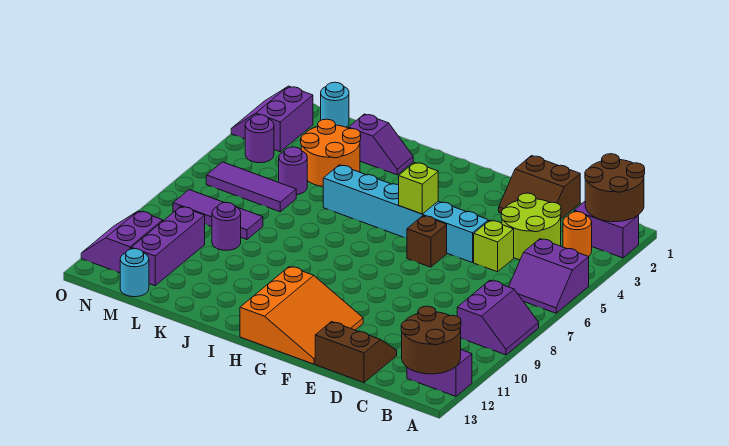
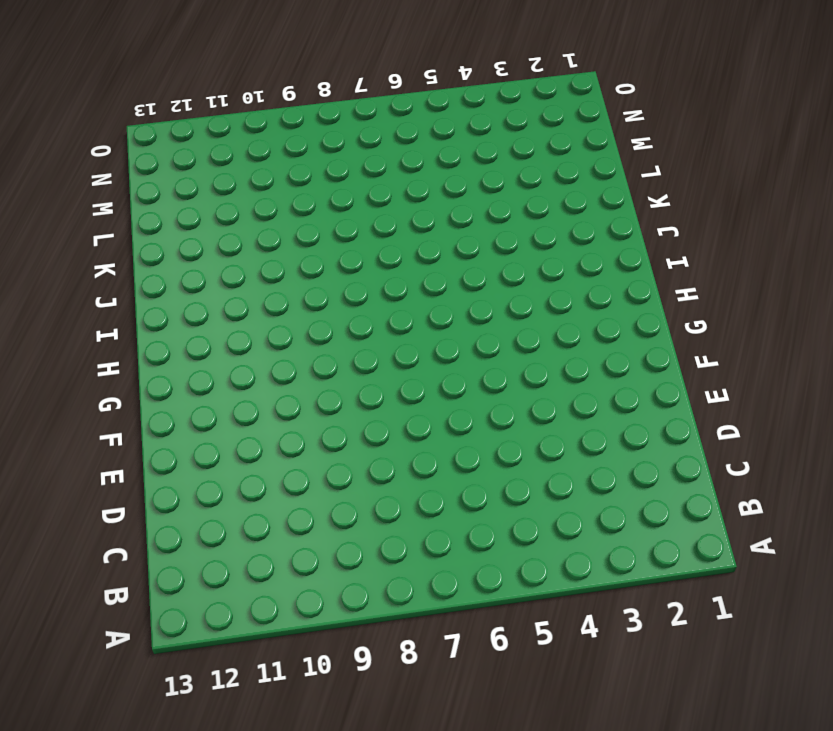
none -> purple brick A2:B2 level 1
none -> purple slope A5:B6 level 1 top 5
none -> purple slope A8:B9 level 1 top B

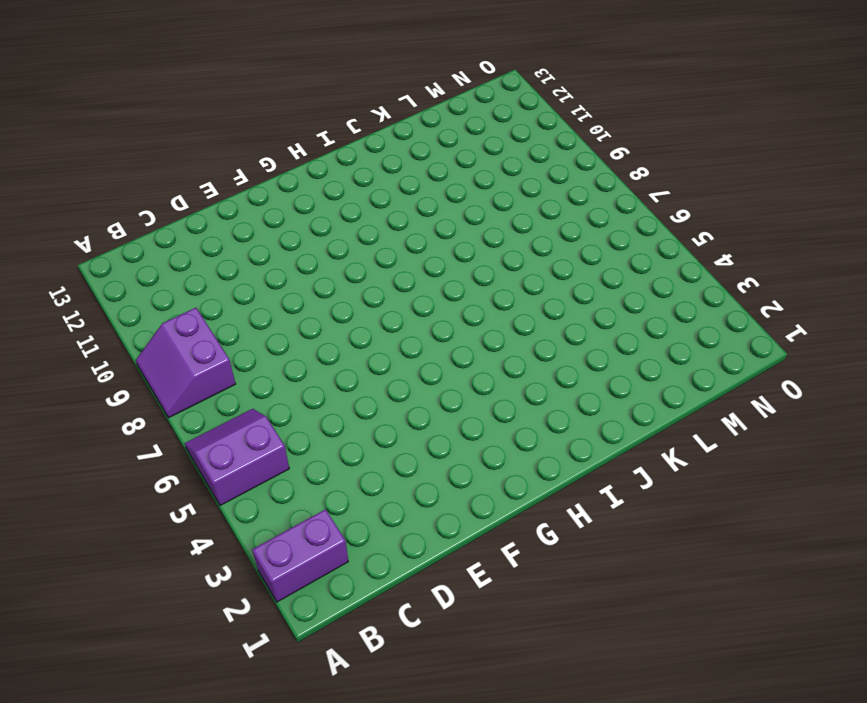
none -> purple brick A12:B12 level 1
none -> orange round brick B3 level 1
none -> lime round brick C3:D4 level 1

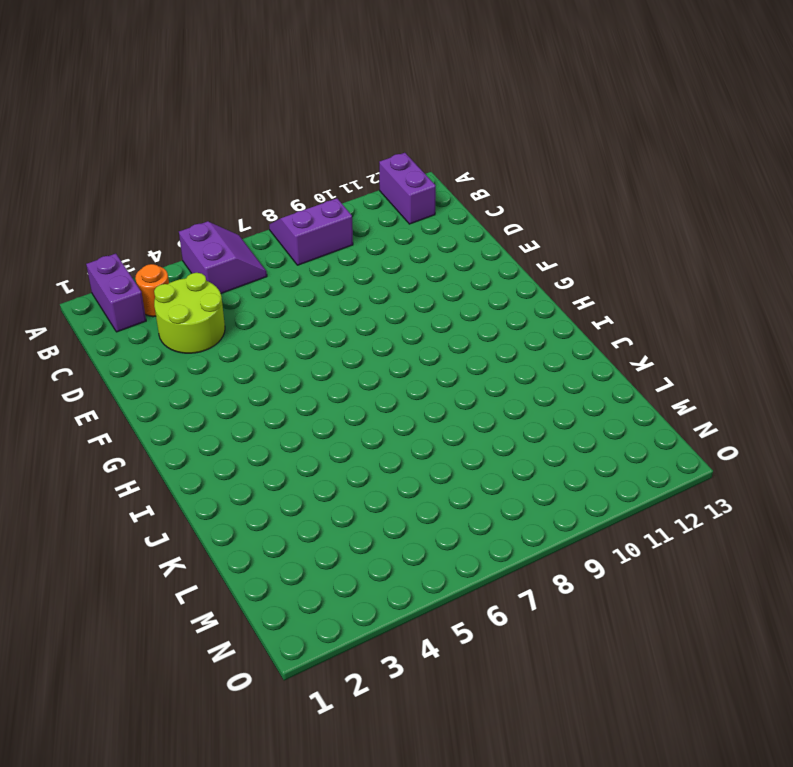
none -> brown slope D1:E2 level 1 top 1
none -> lime brick D5 level 1
none -> brown slope D12:E13 level 1 top 13

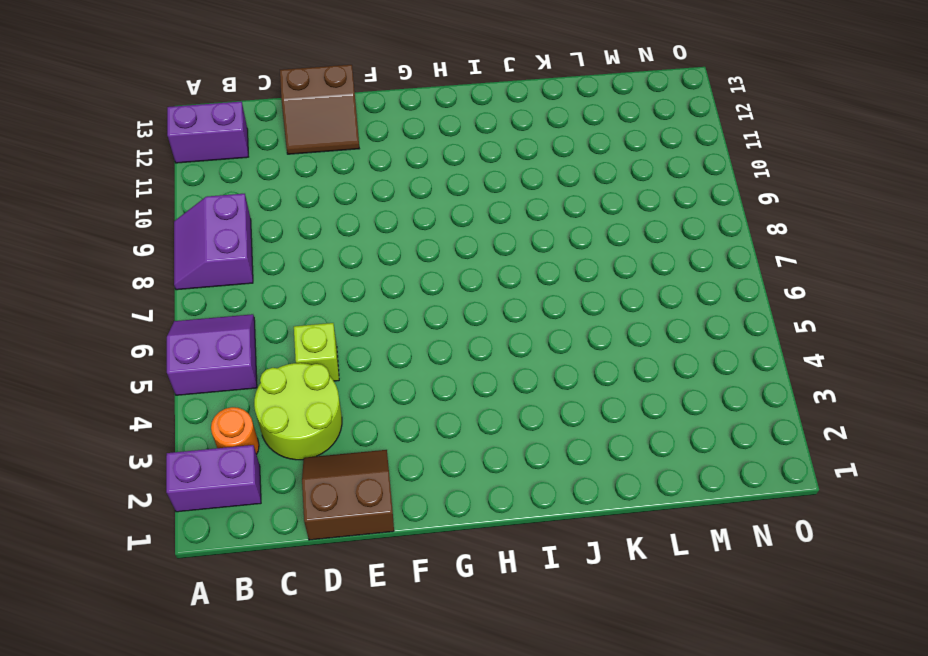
none -> cyan brick E5:J5 level 1
none -> brown brick F6 level 1
none -> orange slope F11:H13 level 1 top H

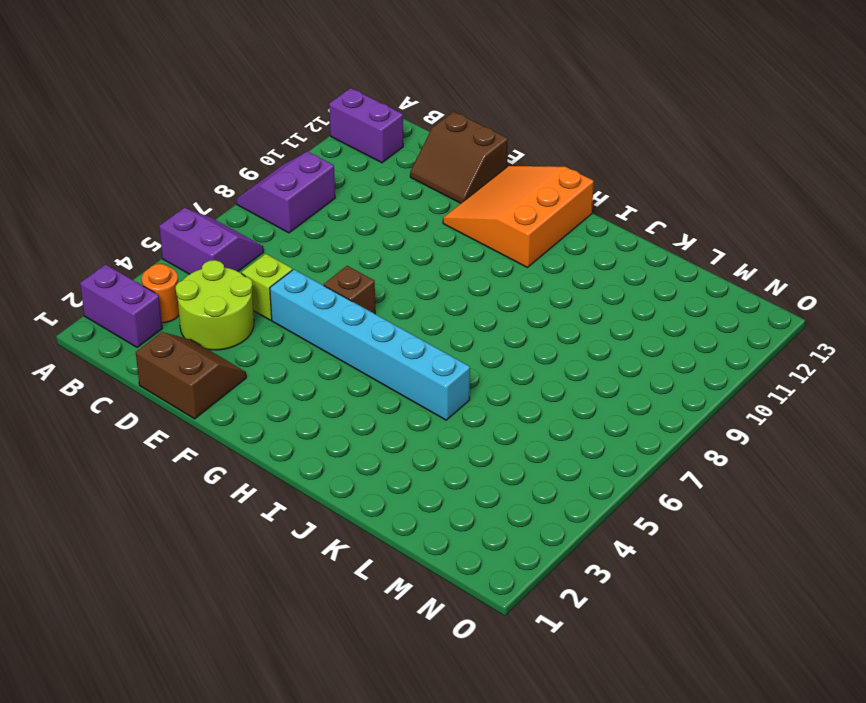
none -> purple slope J2:K2 level 1 top K
none -> orange round brick K3:L4 level 1
none -> purple round brick L5 level 1

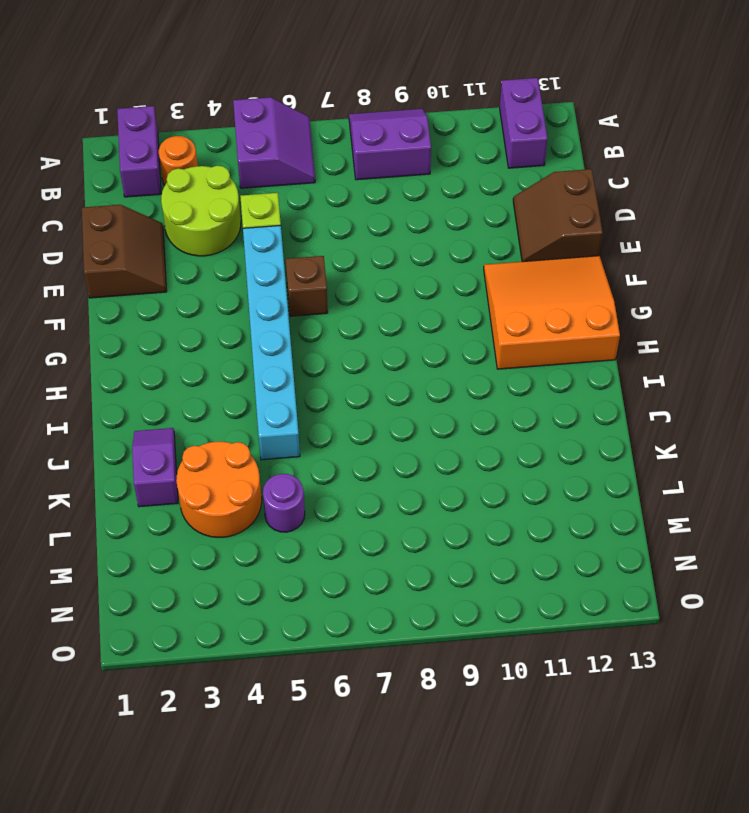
none -> purple tile L6:N6 level 1
none -> purple tile L8:N8 level 1
none -> purple round brick L9 level 1

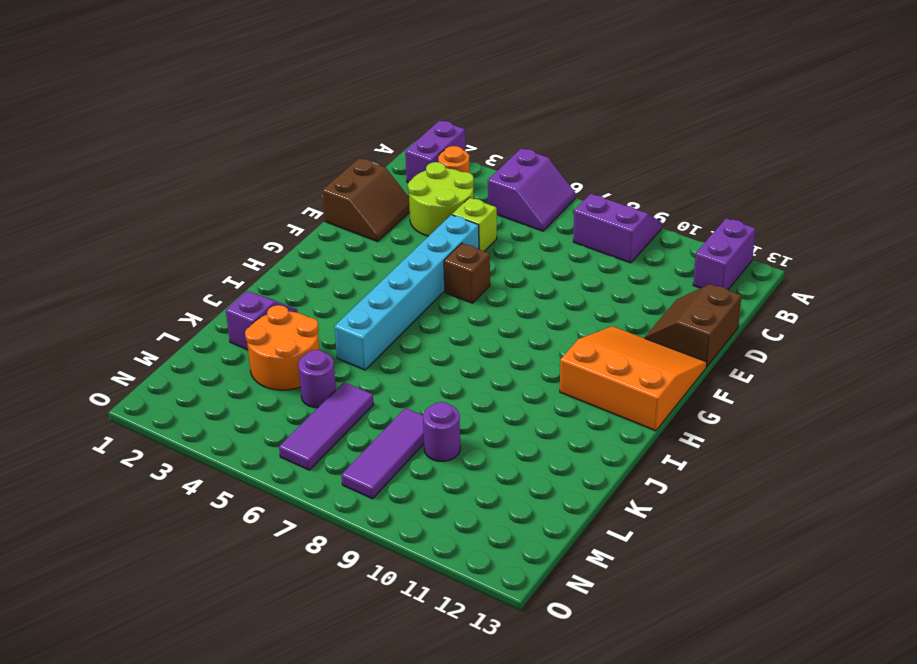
none -> cyan round brick M1 level 1
none -> purple brick M10:M12 level 1
none -> cyan round brick M13 level 1

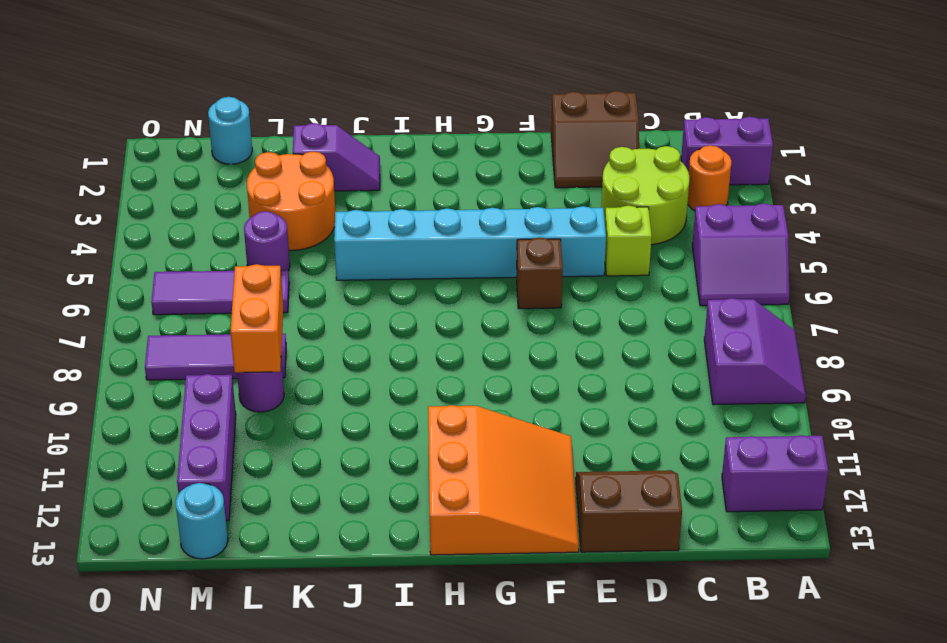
orange brick L8:L9 level 2 -> none
none -> purple slope N2:O3 level 1 top N
none -> purple round brick N4 level 1
none -> purple slope N11:O12 level 1 top N

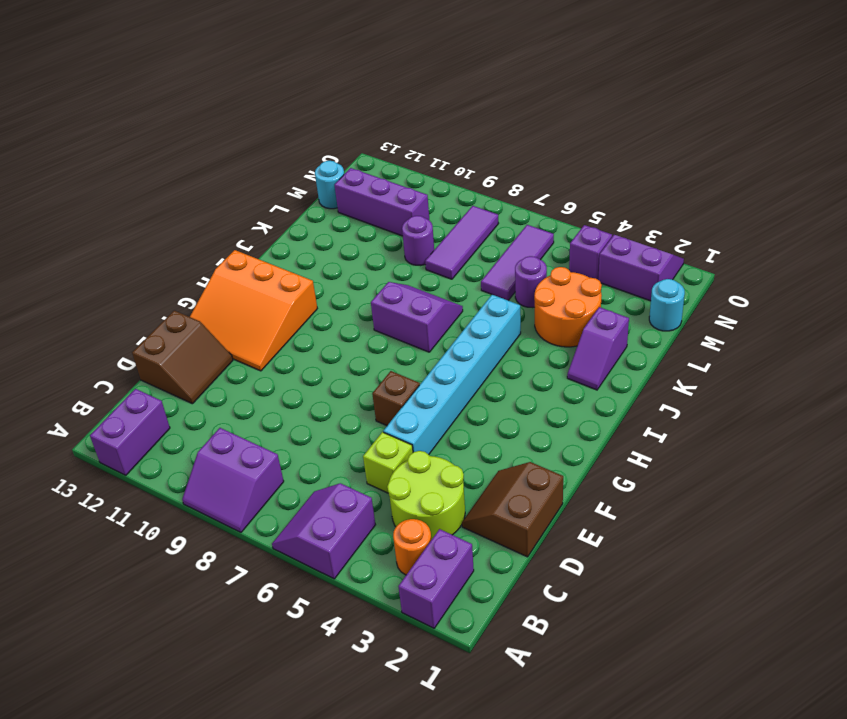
purple slope I7:J8 level 1 top I -> purple slope N11:O12 level 1 top N
purple brick N4 level 1 -> purple round brick N4 level 1
none -> brown round brick A1:B2 level 2
none -> brown round brick A12:B13 level 2
none -> lime brick G5 level 2

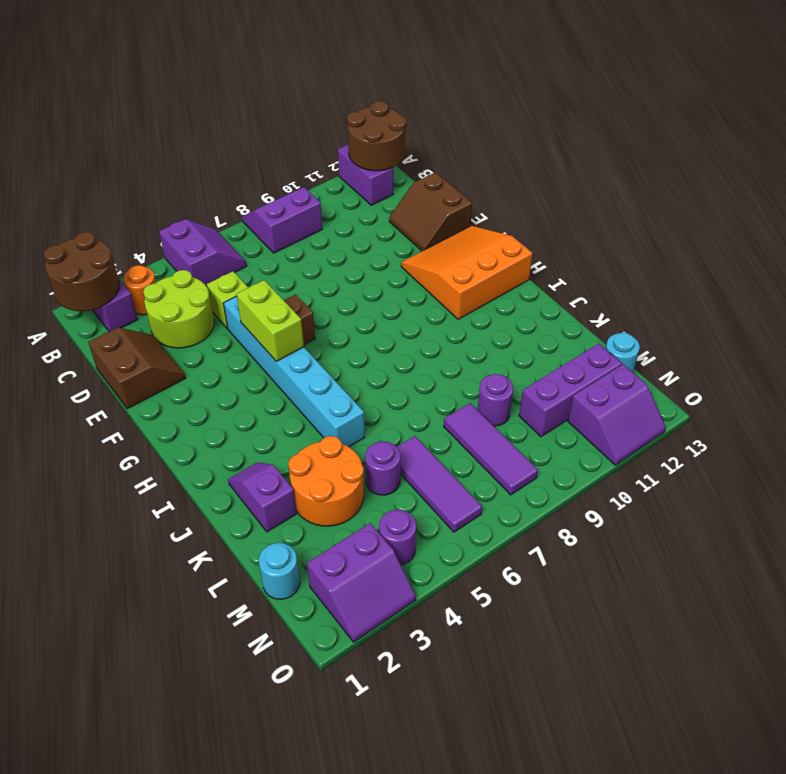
lime brick F5:G5 level 2 -> lime brick G5 level 2

